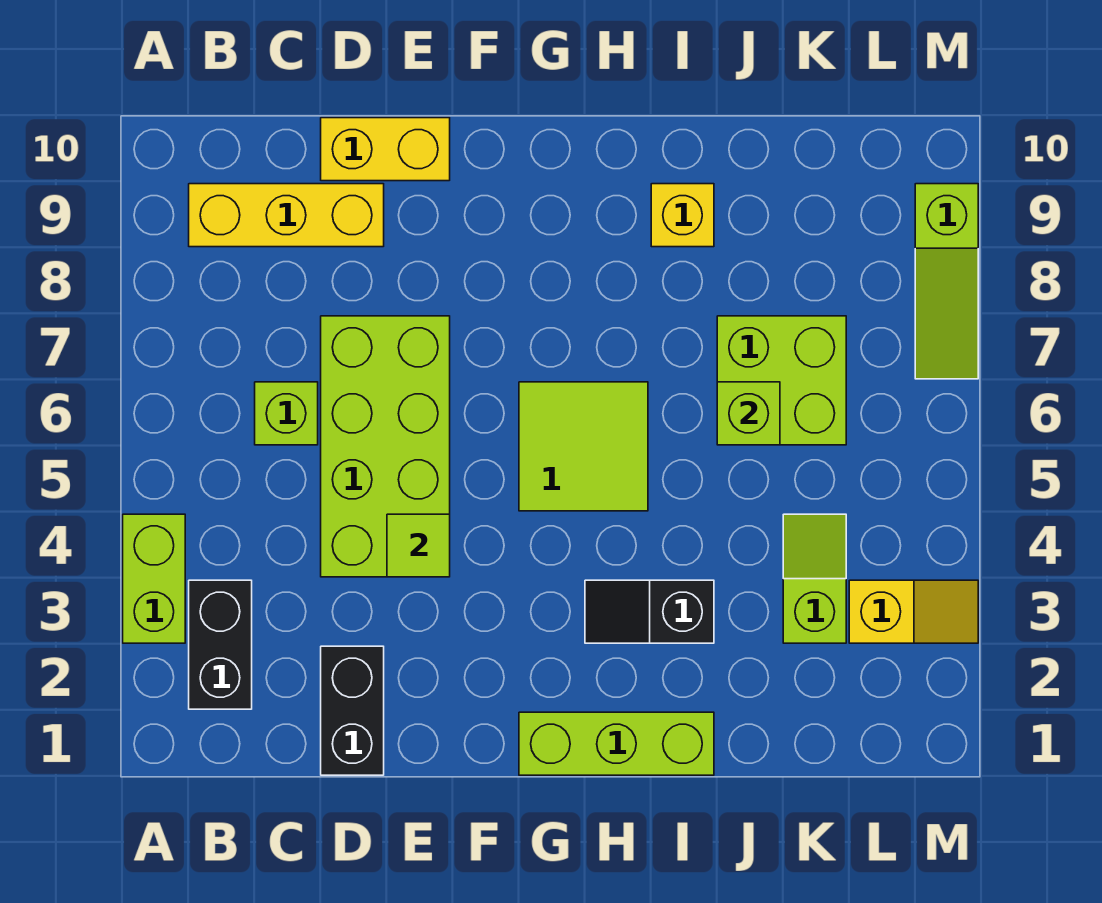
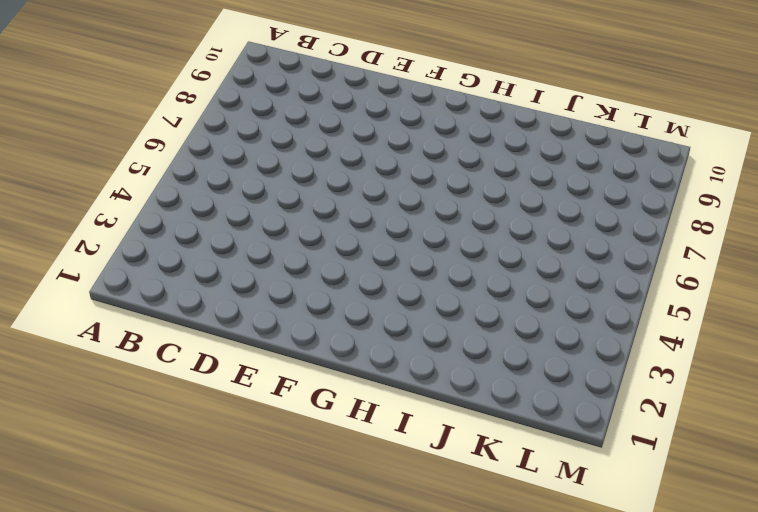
none -> lime brick A3:A4 level 1
none -> black brick B2:B3 level 1
none -> yellow brick B9:D9 level 1

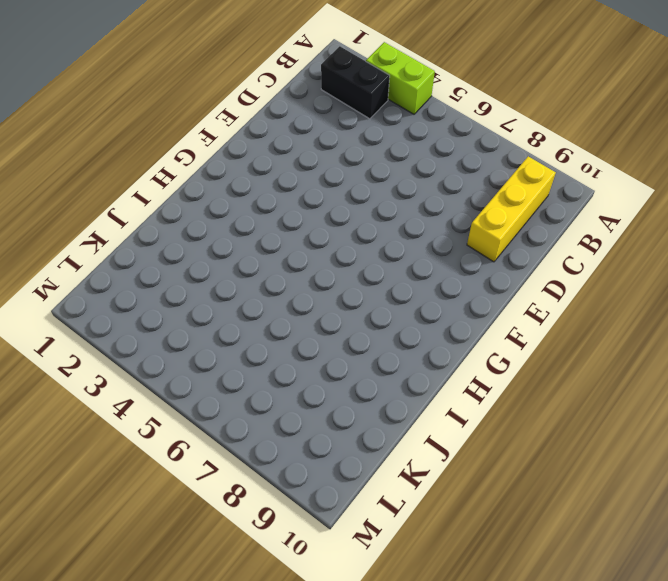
none -> lime brick C6 level 1
none -> black brick D1:D2 level 1
none -> lime brick D4:E7 level 1

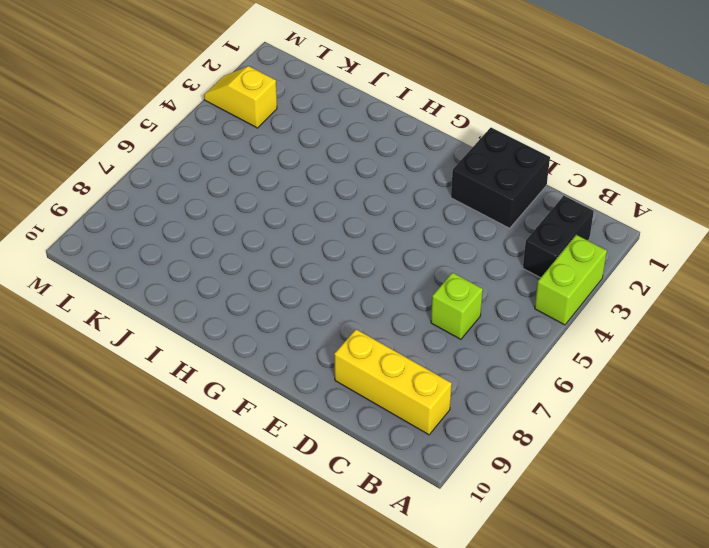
black brick D1:E2 level 1 -> black brick D1:D2 level 1
none -> lime brick D4:E7 level 1
none -> yellow brick D10:E10 level 1
none -> lime brick G1:I1 level 1

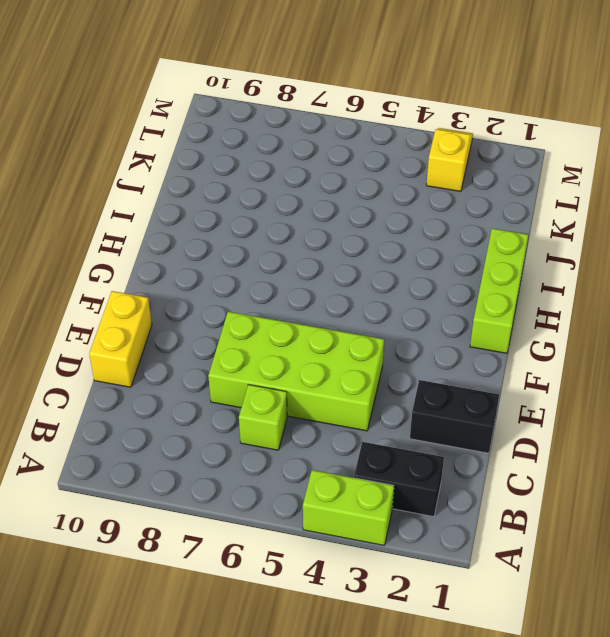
none -> yellow brick B9:D9 level 1
none -> lime tile G5:H6 level 1
none -> black slope H3:I3 level 1 top I

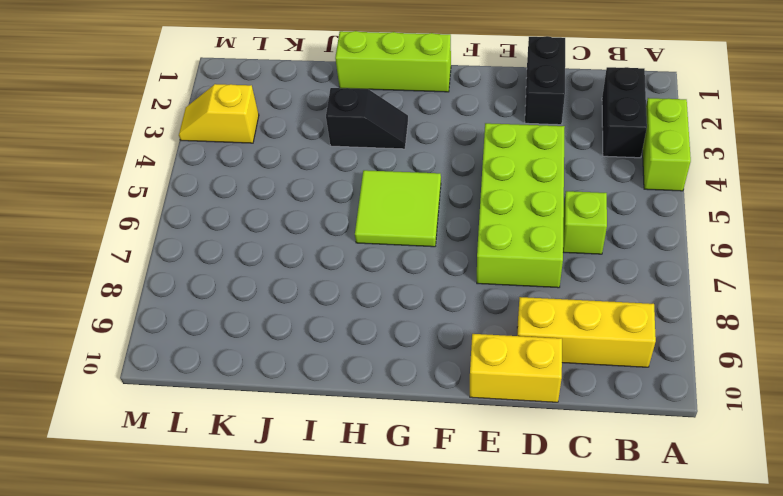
none -> yellow brick I9 level 1
none -> lime brick J6:K7 level 1
none -> lime slope K3:K4 level 1 top 3

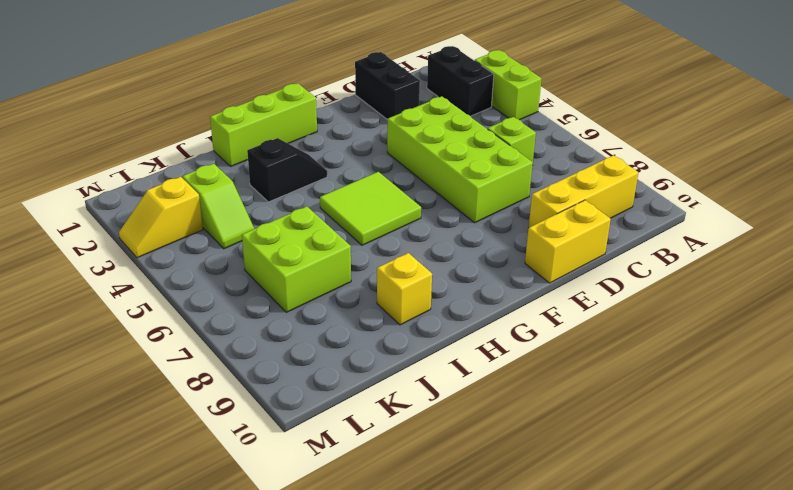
none -> lime slope M7:M9 level 1 top 9
none -> lime tile E4 level 2
none -> lime brick J6 level 2

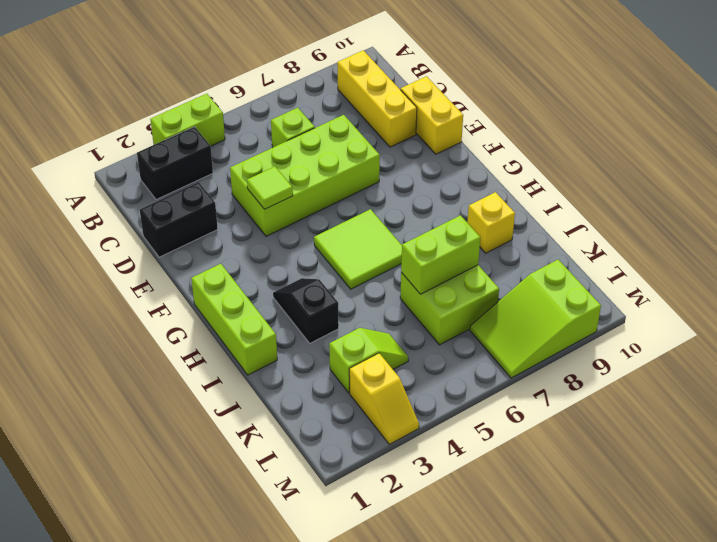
lime brick J6:J7 level 2 -> lime brick J6 level 2
lime slope L7:M9 level 1 top 9 -> lime slope M7:M9 level 1 top 9

